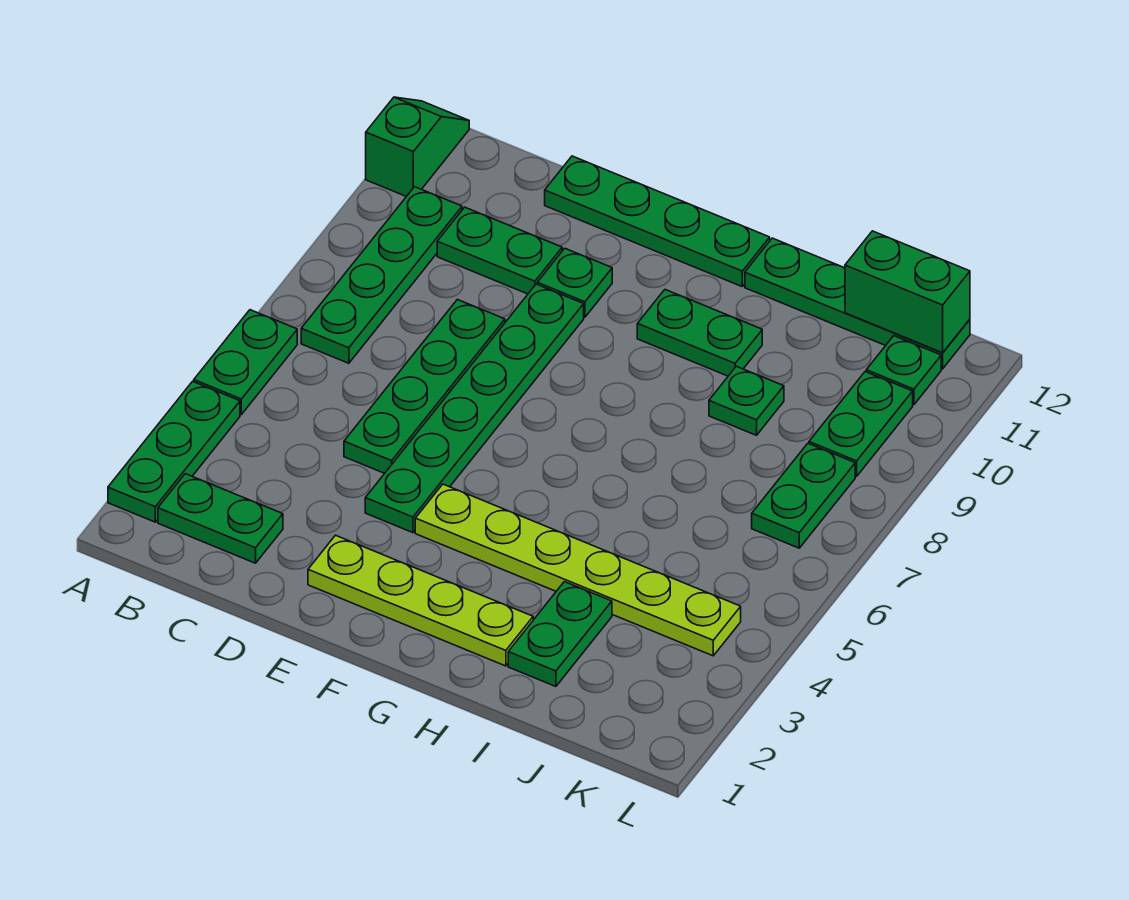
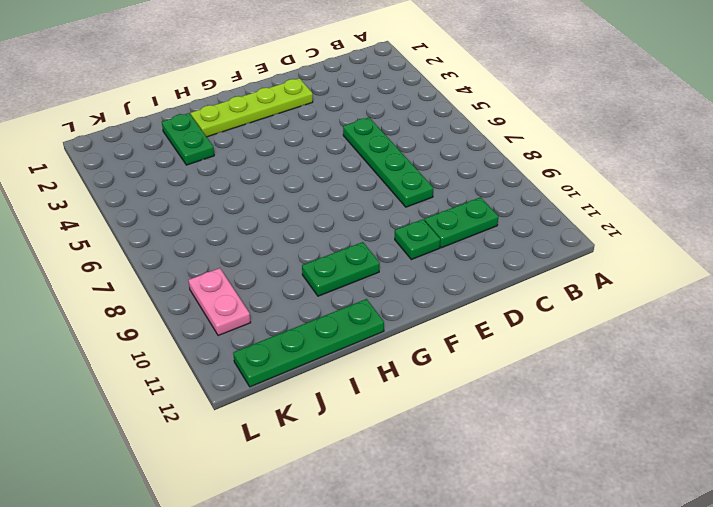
pink plate K9:K10 level 1 -> green plate K9:K10 level 1
none -> green plate A2:A4 level 1
none -> green plate A5:A6 level 1
none -> green slope A11:A12 level 1 top 11

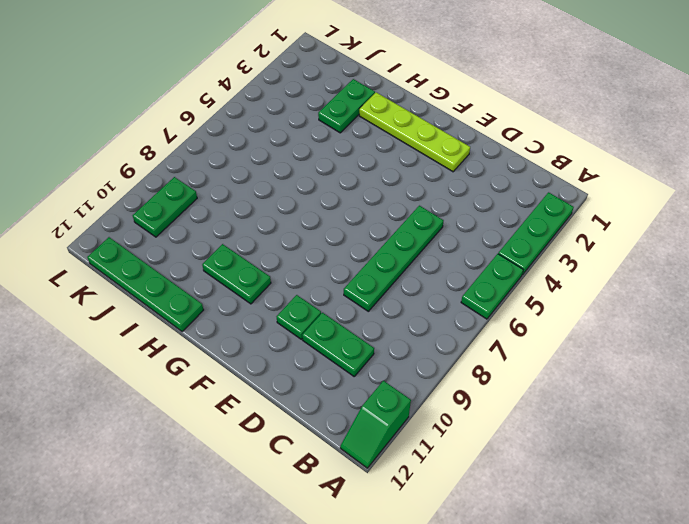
none -> green plate B2:C2 level 1
none -> green plate B7:B10 level 1
none -> green plate D12:G12 level 1

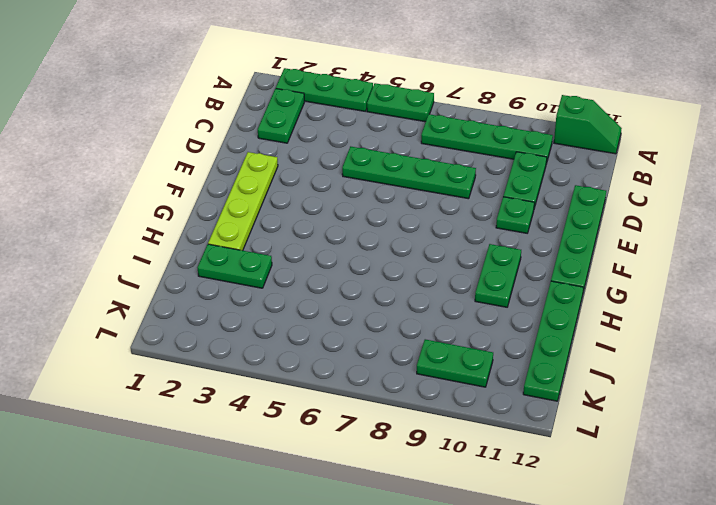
none -> green plate E4:E9 level 1
none -> lime plate F4:K4 level 1
none -> green plate I9 level 1

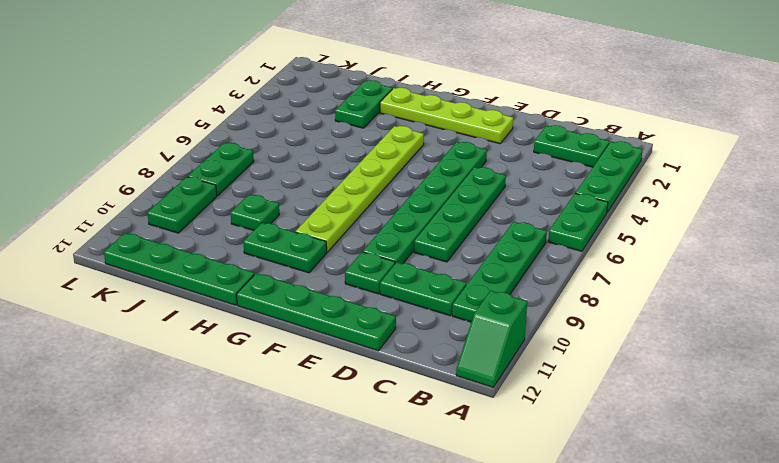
lime plate G4:G9 level 1 -> lime plate F4:K4 level 1
none -> green plate K11 level 1
none -> green brick J12:K12 level 2

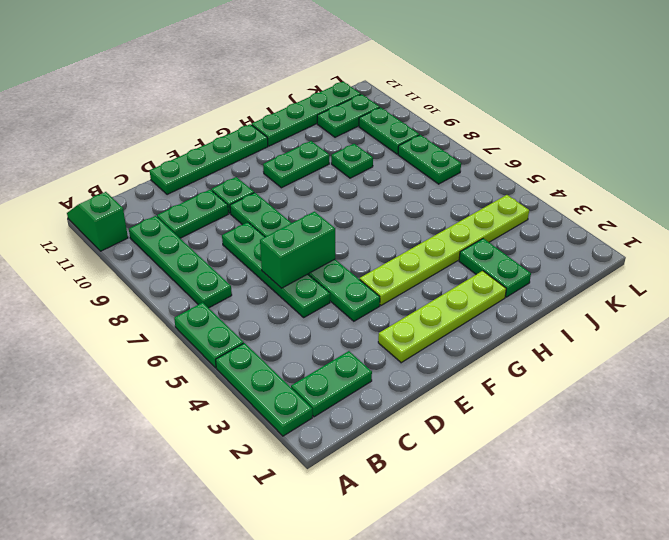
green brick D6:E6 level 2 -> green brick J12:K12 level 2
green plate J11:K11 level 1 -> green plate K11 level 1

